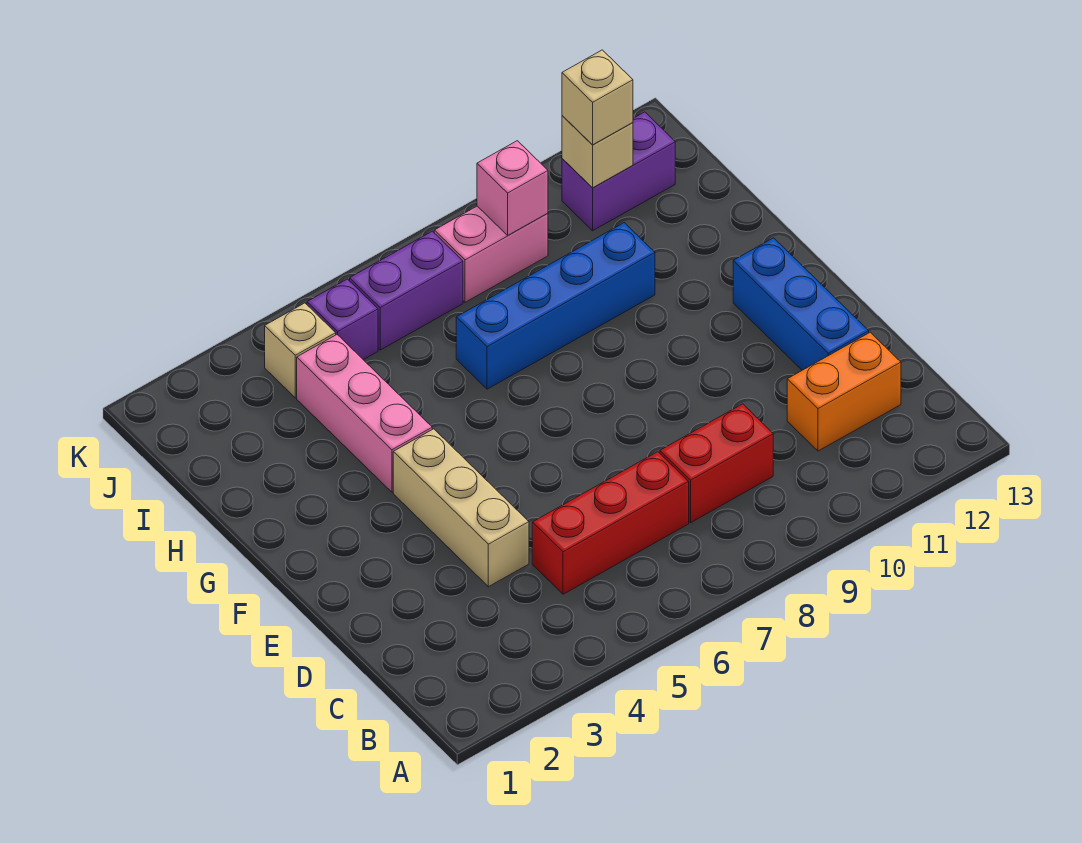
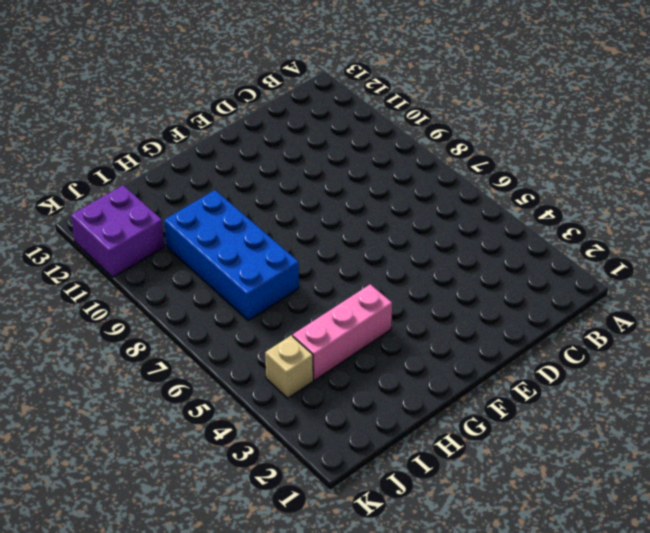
blue brick H7:I10 level 1 -> blue brick H7:H10 level 1
purple brick J11:K12 level 1 -> purple brick J11:J12 level 1
none -> red brick C5:C7 level 1
none -> red brick C8:C9 level 1
none -> orange brick C11:C12 level 1

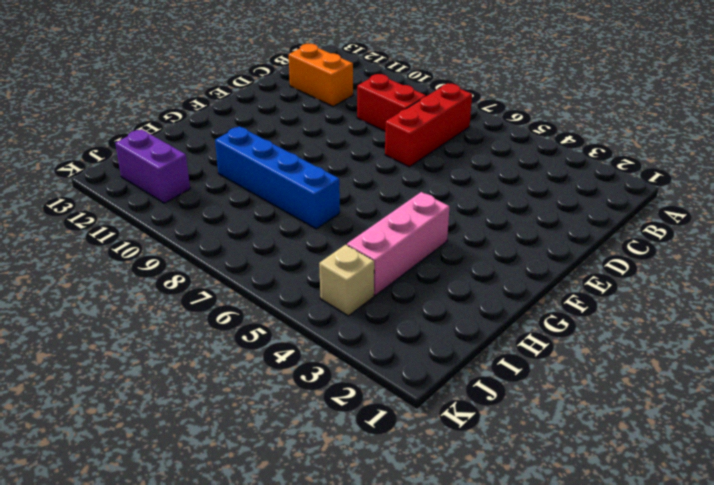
red brick B7:D7 level 1 -> red brick C5:C7 level 1
none -> tan brick D4:F4 level 1
none -> blue brick D12:F12 level 1
none -> purple brick J5 level 1

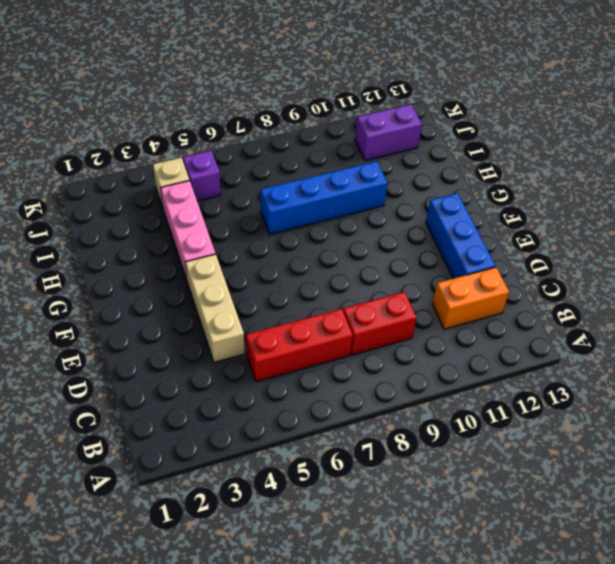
none -> purple brick J6:J7 level 1
none -> pink brick J8:J9 level 1
none -> pink brick J9 level 2

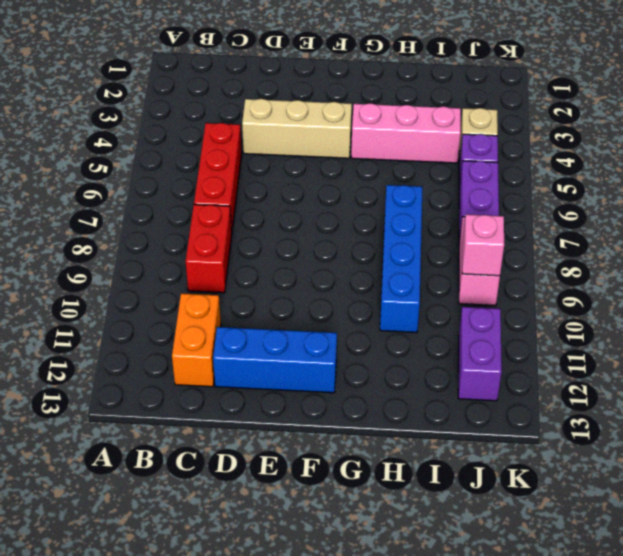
none -> tan brick J11 level 2
none -> tan brick J11 level 3

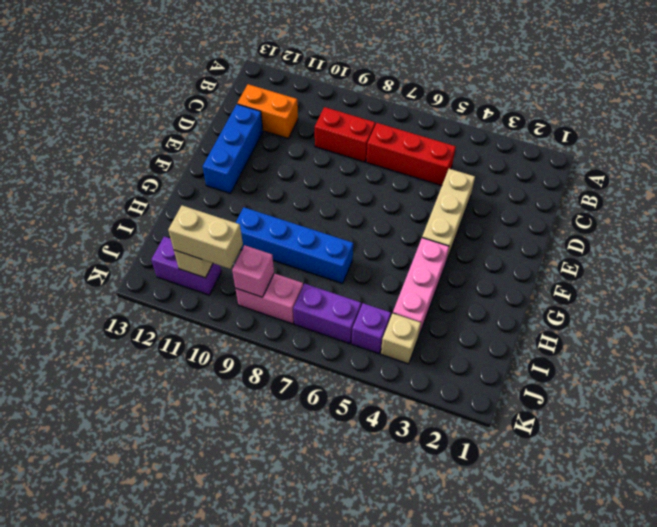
tan brick J10:J11 level 3 -> tan brick J11 level 3

